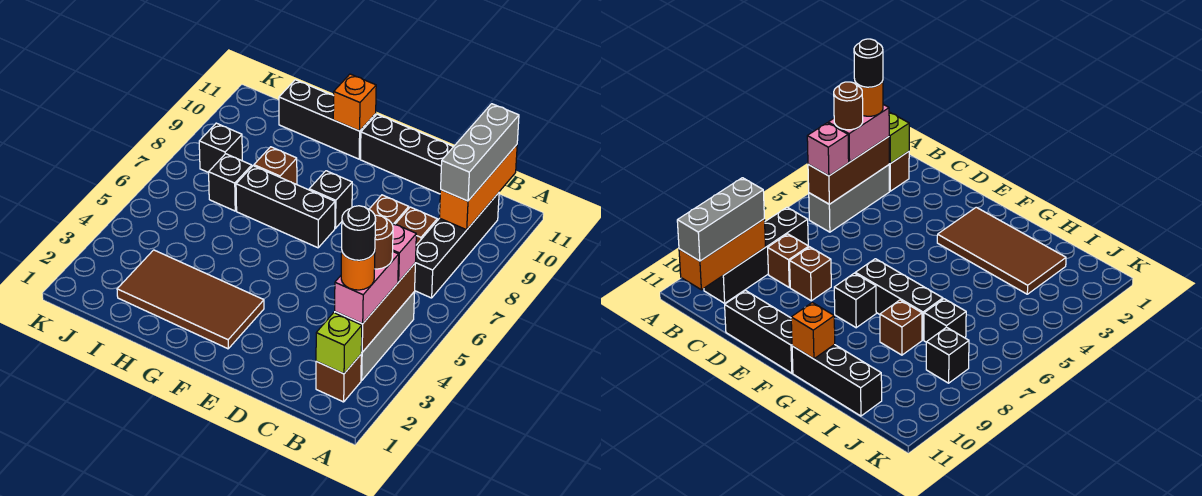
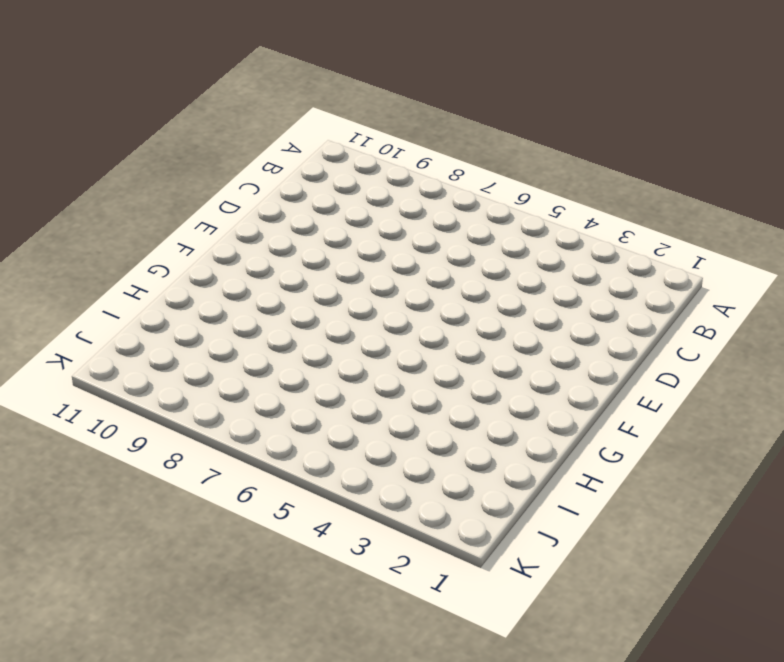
none -> brown brick B2 level 1
none -> grey brick B3:B5 level 1
none -> black brick B7:B10 level 1

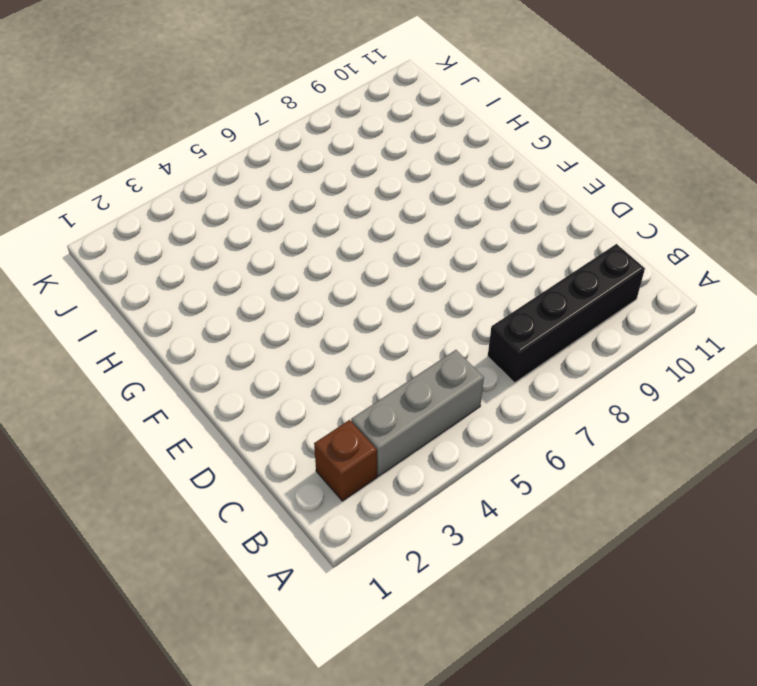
none -> brown brick C8 level 1
none -> brown brick D8 level 1
none -> black brick D11:F11 level 1

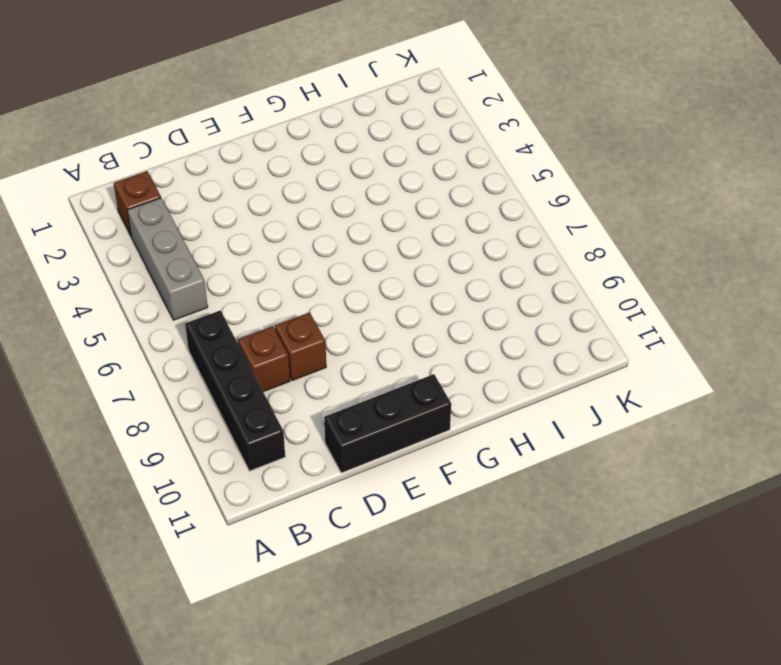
none -> brown tile F2:I3 level 1
none -> black brick F7:H7 level 1
none -> black brick F8 level 1

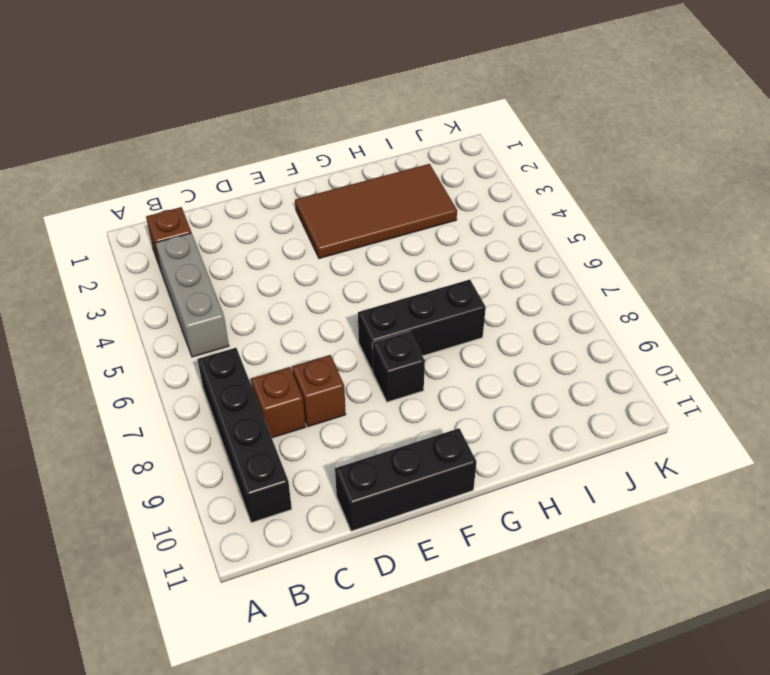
none -> black brick G11:I11 level 1
none -> brown brick H8 level 1
none -> black brick I7 level 1

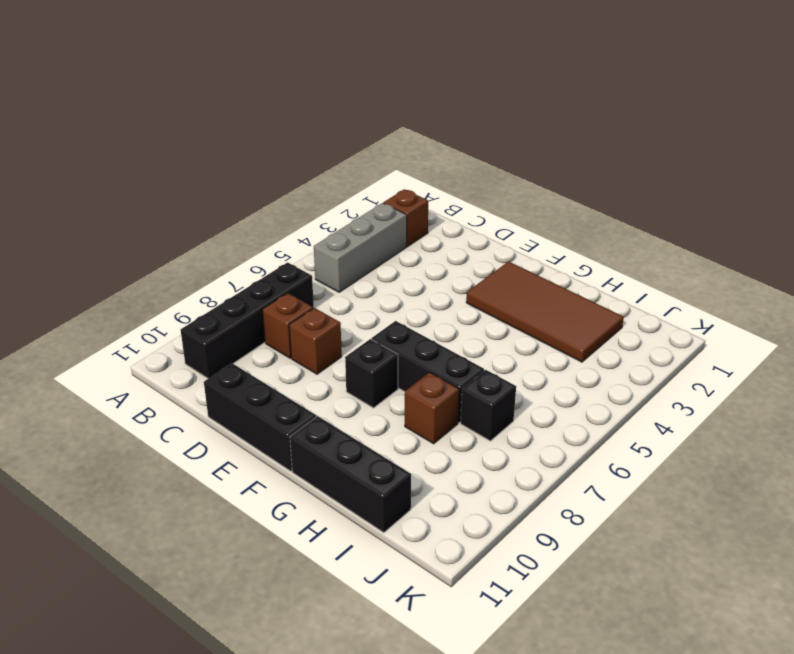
none -> black brick J8 level 1
none -> lime brick B2 level 2
none -> brown brick B3:B5 level 2

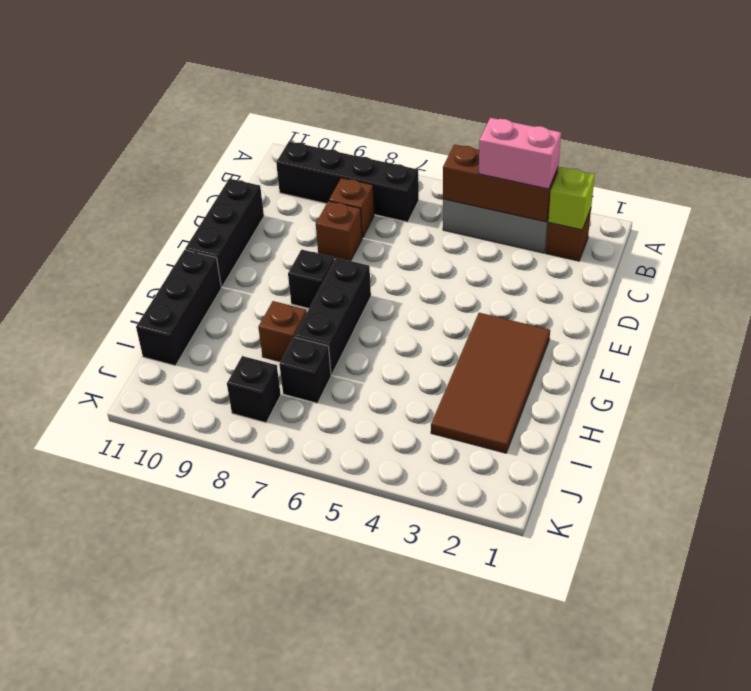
none -> orange brick B9:B11 level 2
none -> orange brick G11 level 2
none -> pink brick B5 level 3

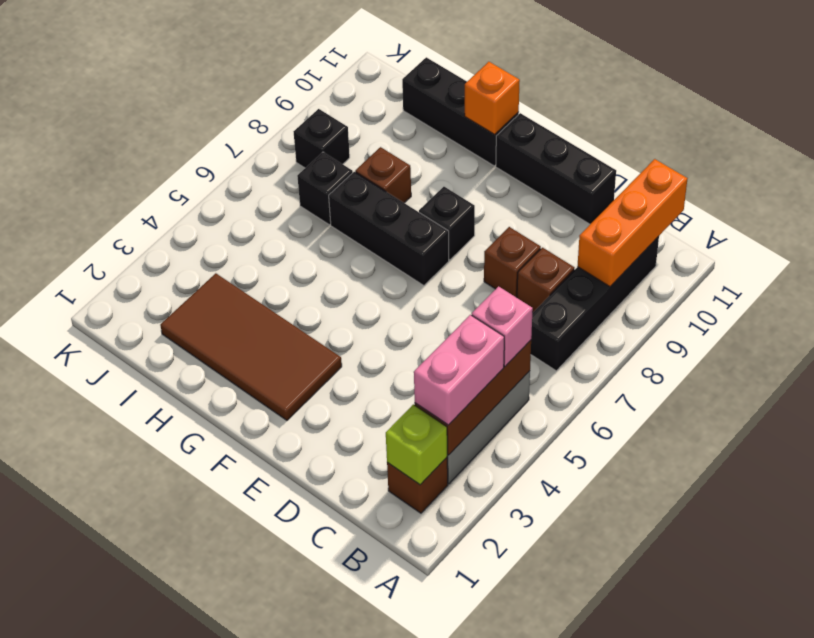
none -> grey brick B9:B11 level 3
none -> orange round brick B3 level 4
none -> brown round brick B4 level 4

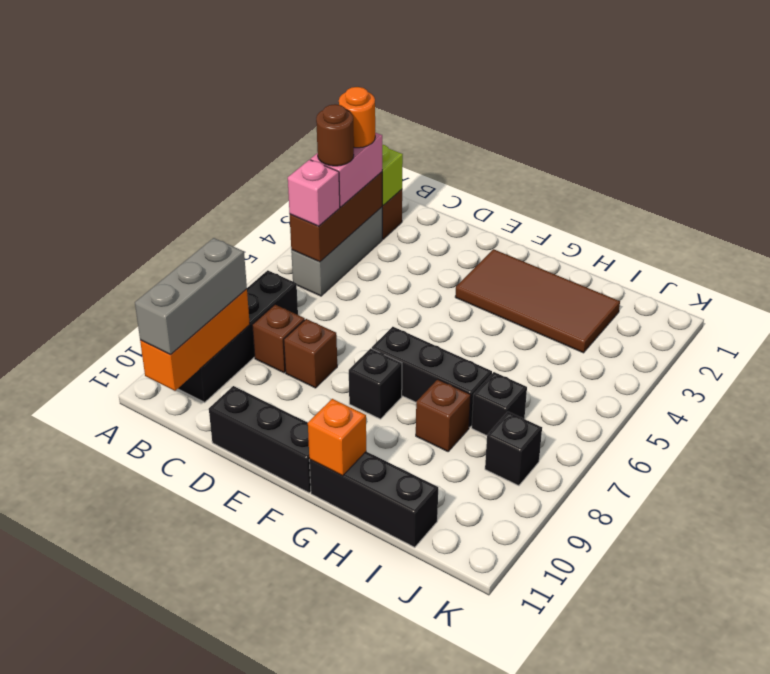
none -> black round brick B3 level 5

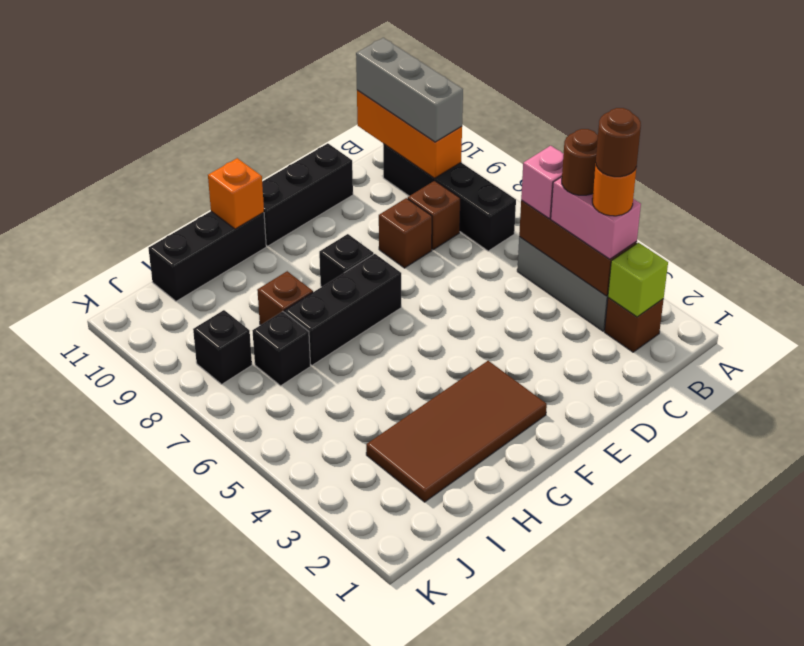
brown round brick B3 level 5 -> black round brick B3 level 5

